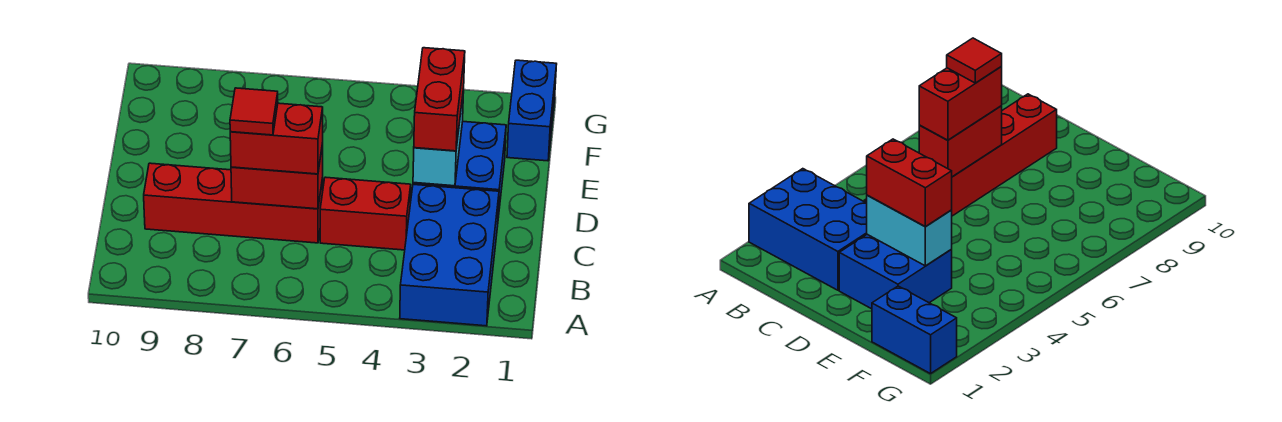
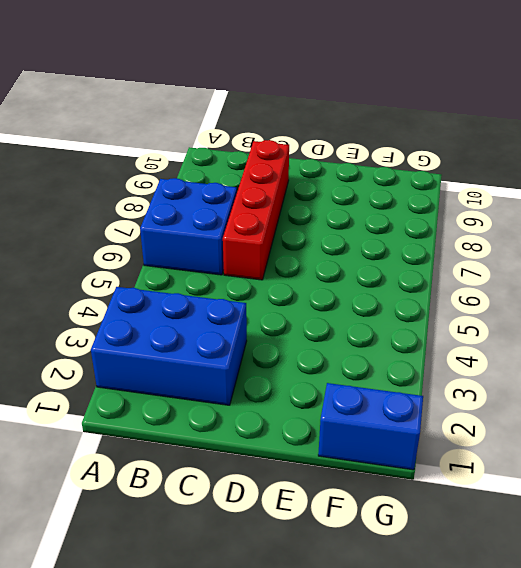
blue brick A6:B7 level 1 -> blue brick D2:E3 level 1
none -> red brick C4:C5 level 1
none -> red brick C6:C7 level 2

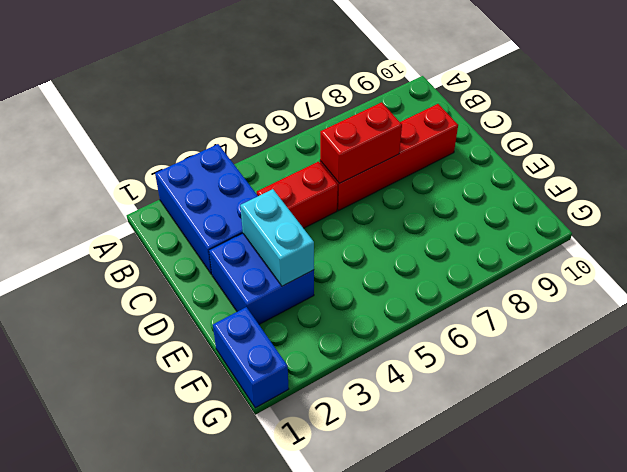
none -> red brick C6:C7 level 3
none -> red brick D3:E3 level 3

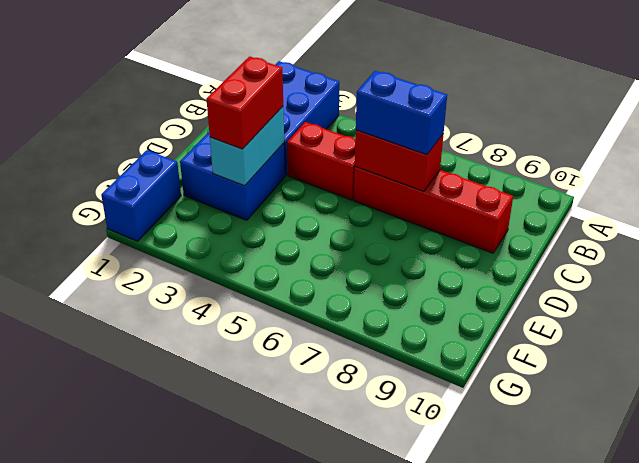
blue brick C6:C7 level 3 -> red brick C6:C7 level 3
none -> red tile C7 level 4

